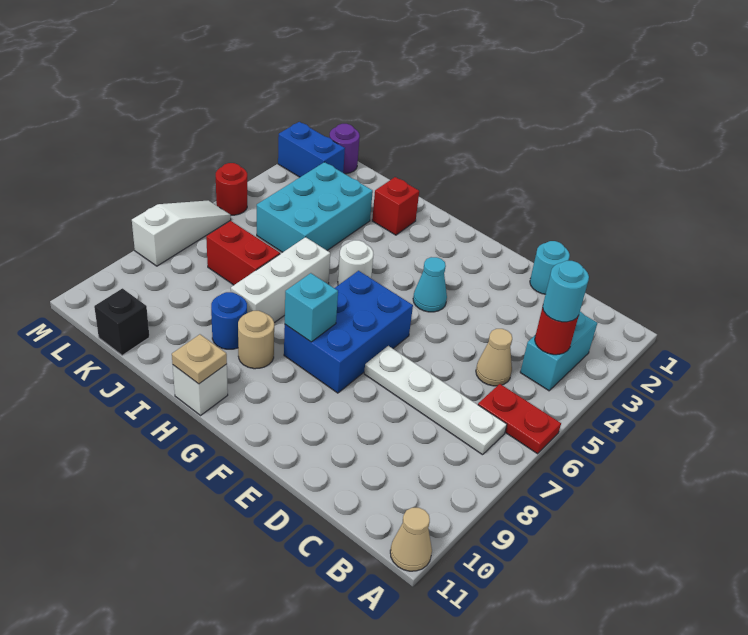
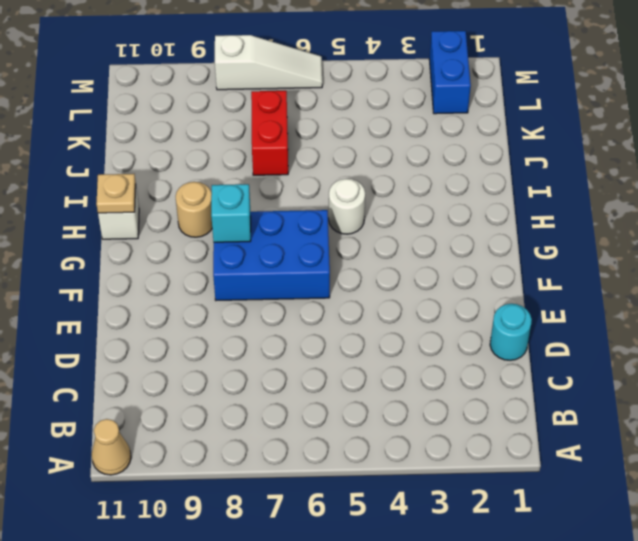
none -> red plate A6:B6 level 1
none -> cyan brick B3:B4 level 1
none -> white plate B7:E7 level 1

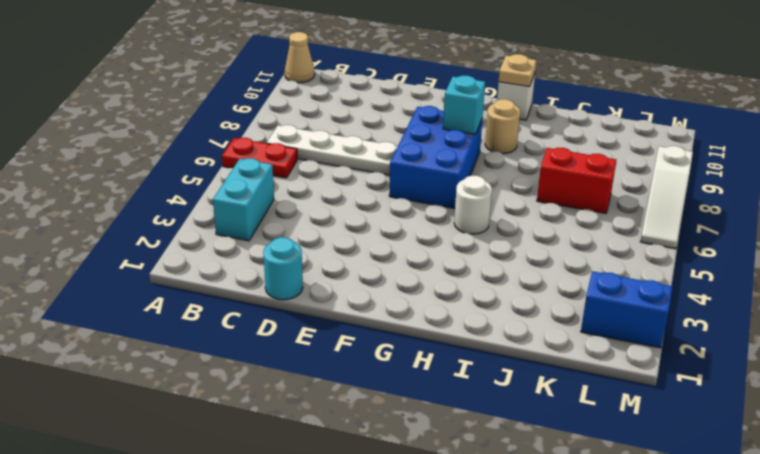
none -> tan cone C5 level 1
none -> cyan cone F4 level 1
none -> red brick I2 level 1

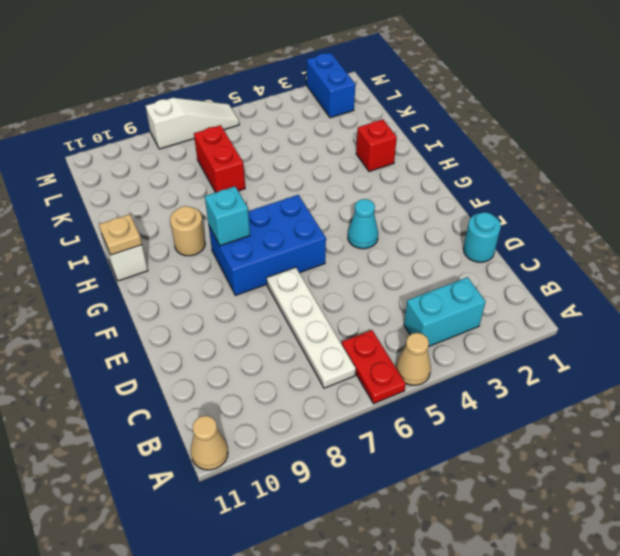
tan cone A5 level 1 -> tan cone C5 level 1
none -> white round brick H5 level 1
none -> white brick I6:I8 level 1
none -> blue round brick I9 level 1

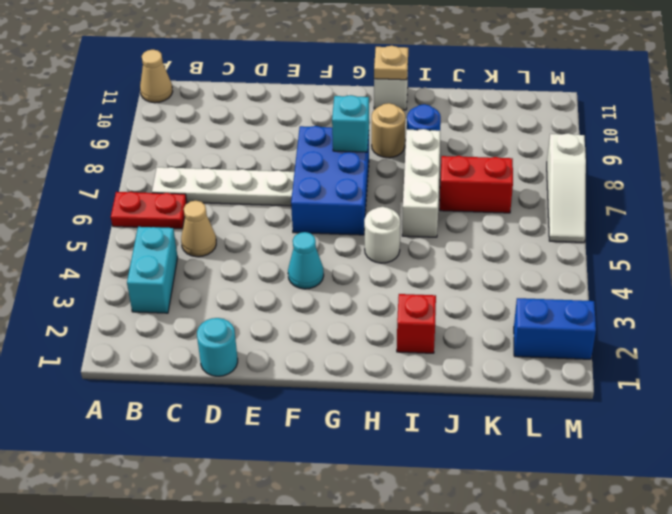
none -> cyan brick J3:K5 level 1
none -> black brick K11 level 1
none -> purple round brick L1 level 1

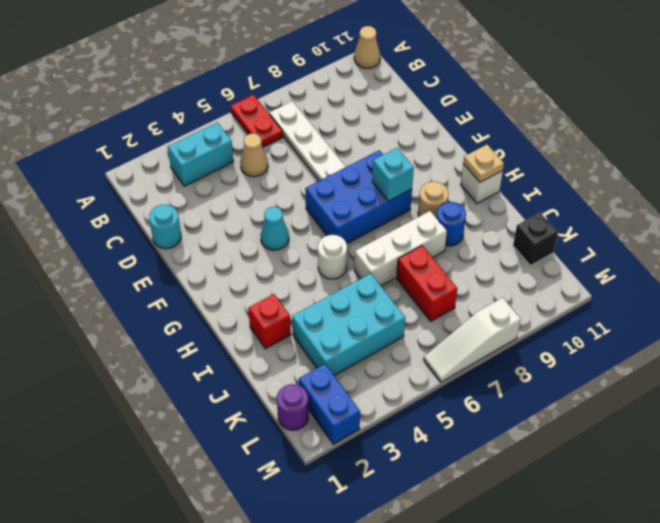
none -> red round brick M5 level 1
none -> red round brick B4 level 2
none -> cyan round brick B4 level 3

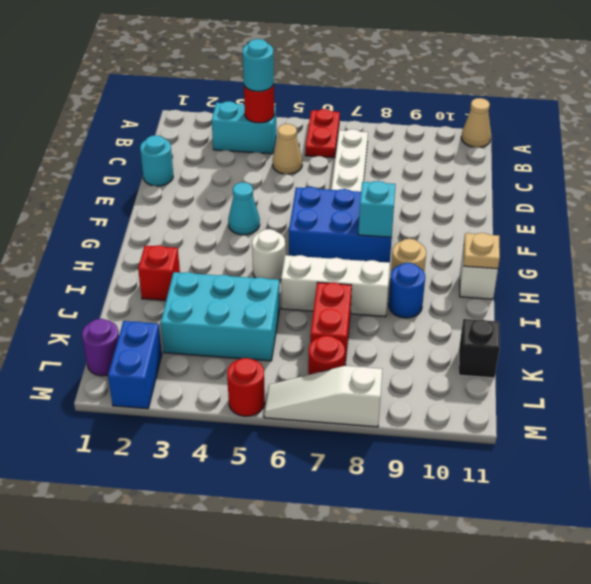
red round brick L7 level 1 -> none

